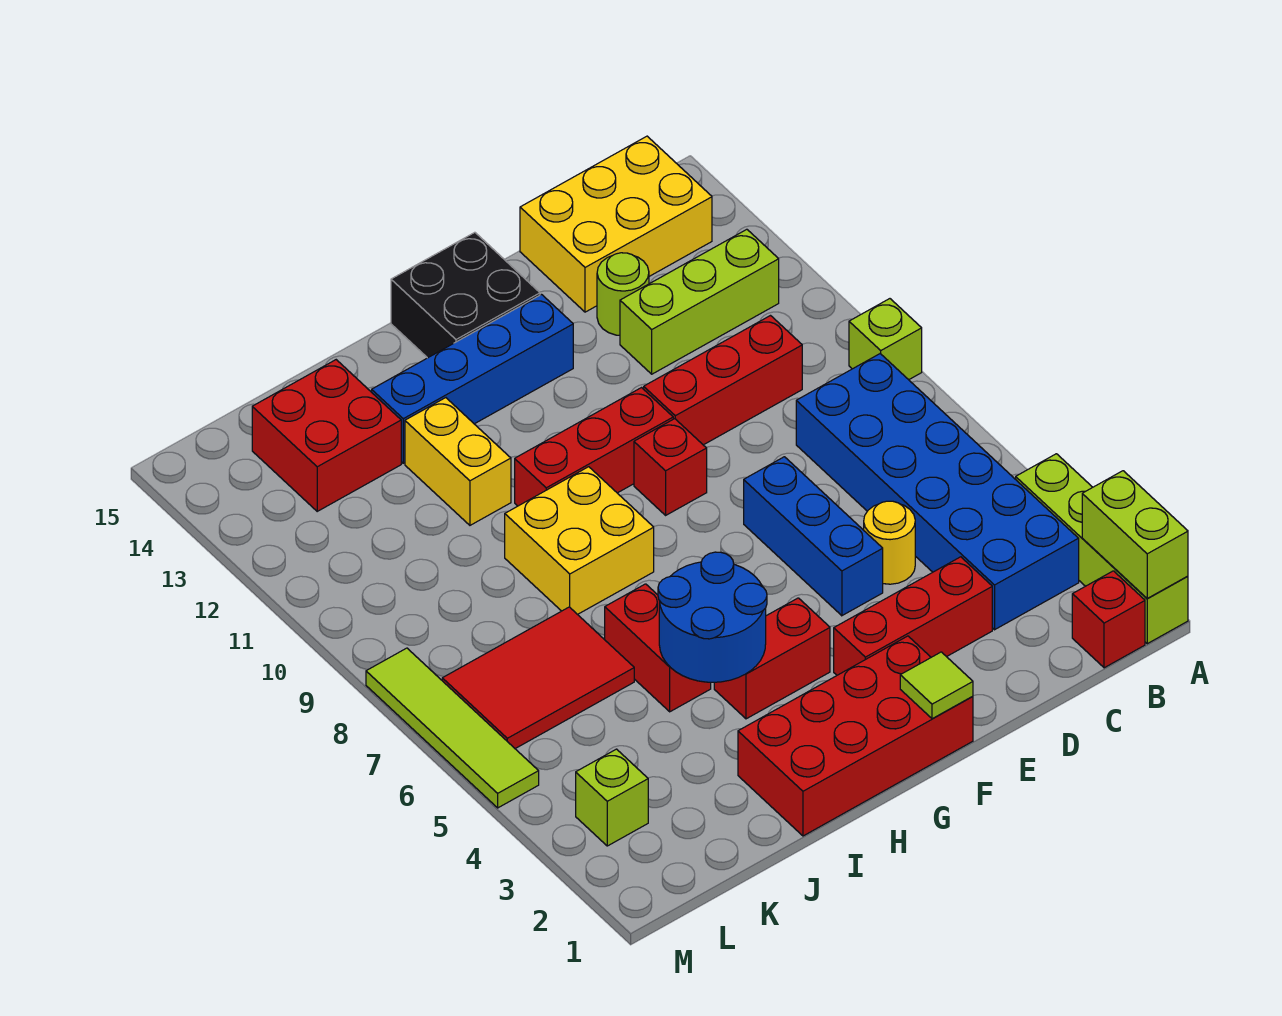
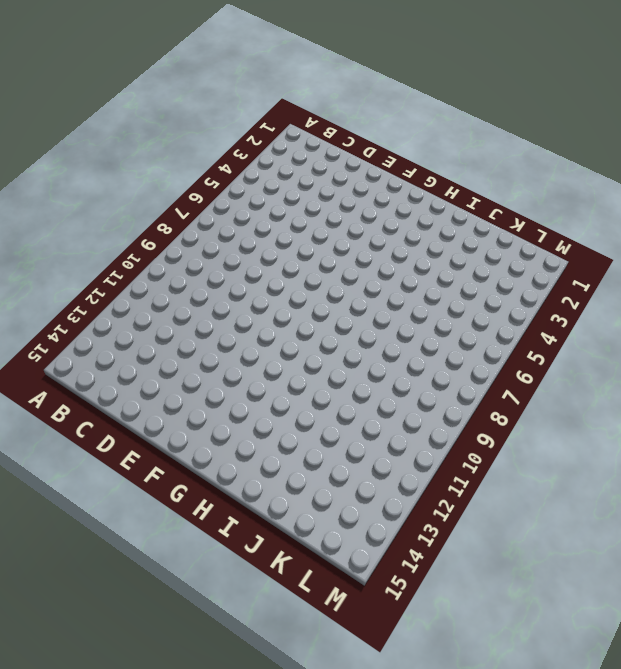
none -> lime brick A1:A4 level 1
none -> lime brick A9 level 1
none -> red brick B1 level 1

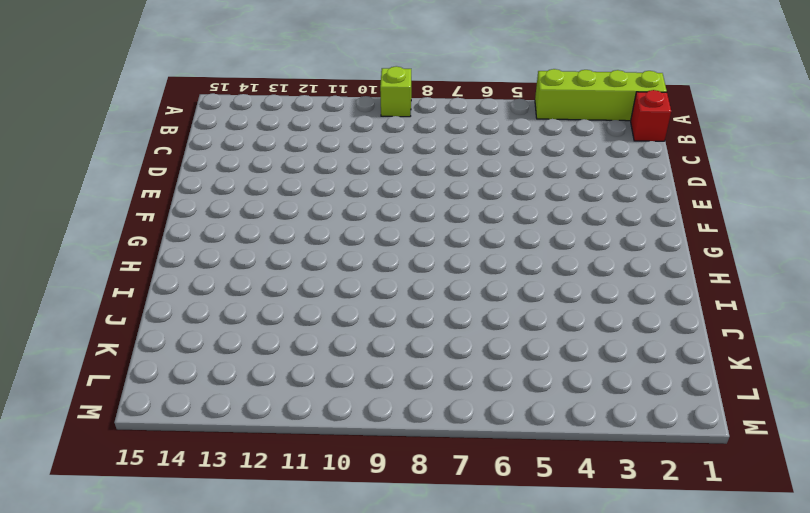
none -> blue brick B3:C8 level 1
none -> lime brick B12:D12 level 1
none -> yellow brick B14:D15 level 1

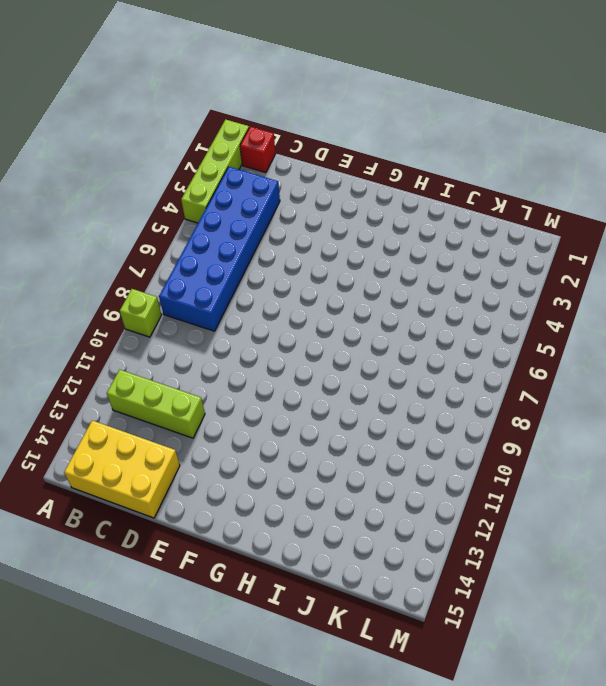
none -> red brick C10:E10 level 1
none -> red brick D3:F3 level 1
none -> yellow round brick D5 level 1

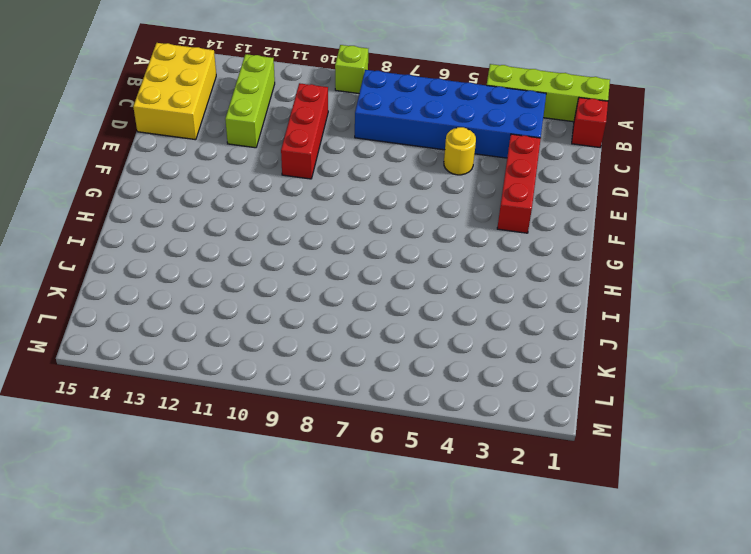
none -> lime round brick D13 level 1
none -> blue brick E5:E7 level 1
none -> red brick F1:I2 level 1

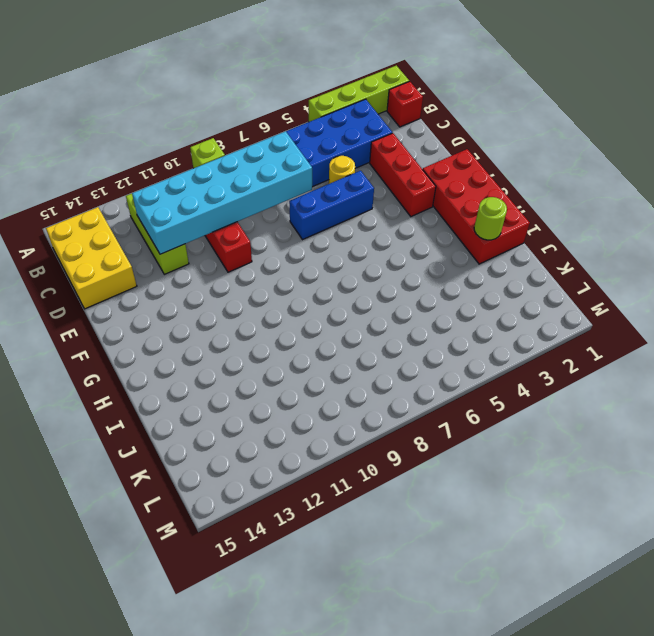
cyan brick C7:D12 level 2 -> none
lime round brick I2 level 2 -> lime round brick D13 level 1
none -> red brick F9 level 1
none -> red brick F10:H10 level 1
none -> blue brick F13:I13 level 1

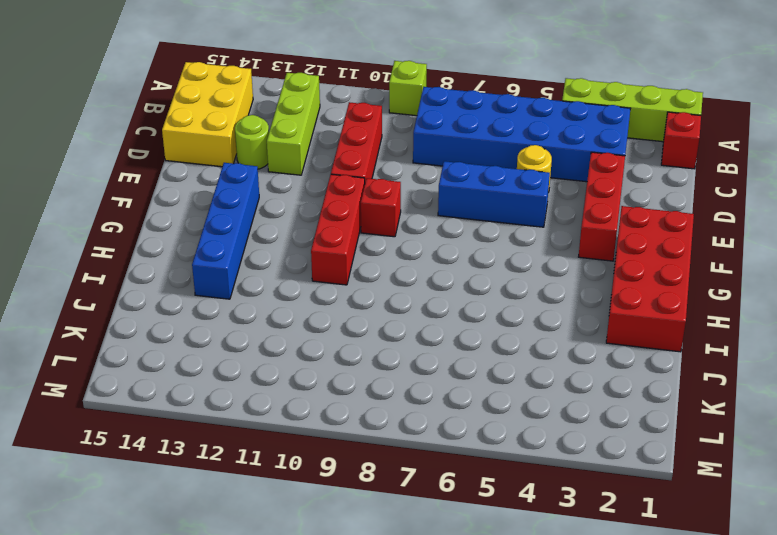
none -> black brick F14:G15 level 1
none -> red brick G4:H4 level 1
none -> yellow brick H8:I9 level 1

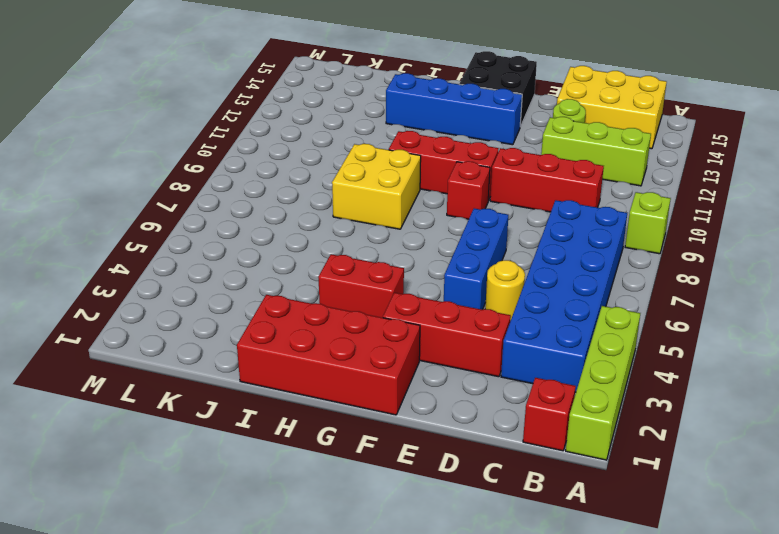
none -> red brick I5:I6 level 1
none -> yellow brick I11:I12 level 1
none -> red tile J6:L7 level 1

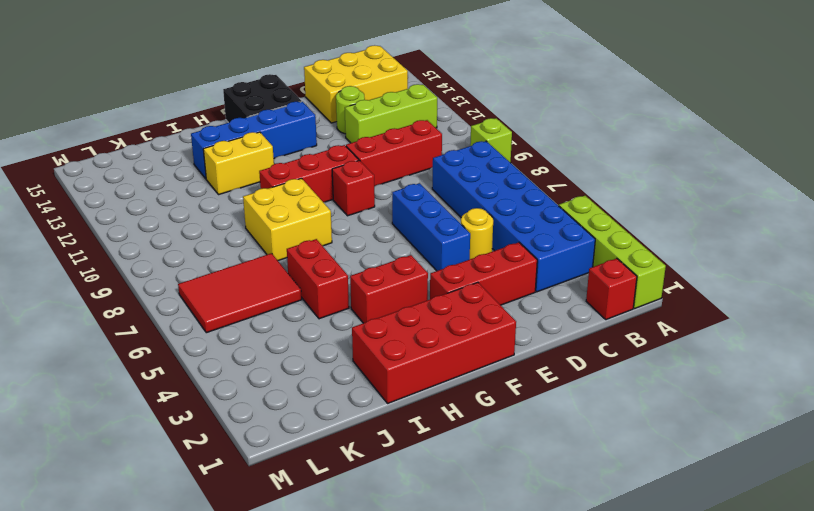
yellow brick H12:I12 level 1 -> yellow brick I11:I12 level 1
none -> red brick J13:K14 level 1
none -> lime brick L3 level 1
none -> lime tile M5:M8 level 1

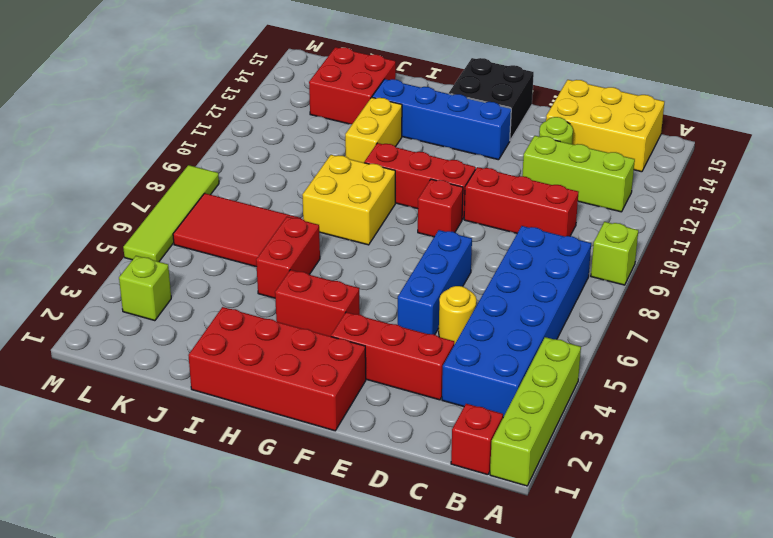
none -> lime brick A1:A2 level 2
none -> lime tile F1 level 2
none -> blue round brick H4:I5 level 2

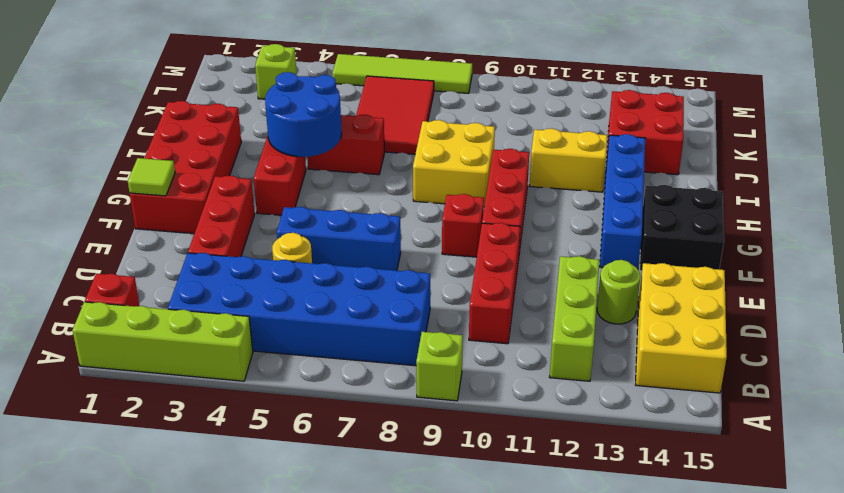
none -> lime brick A1:A2 level 2

